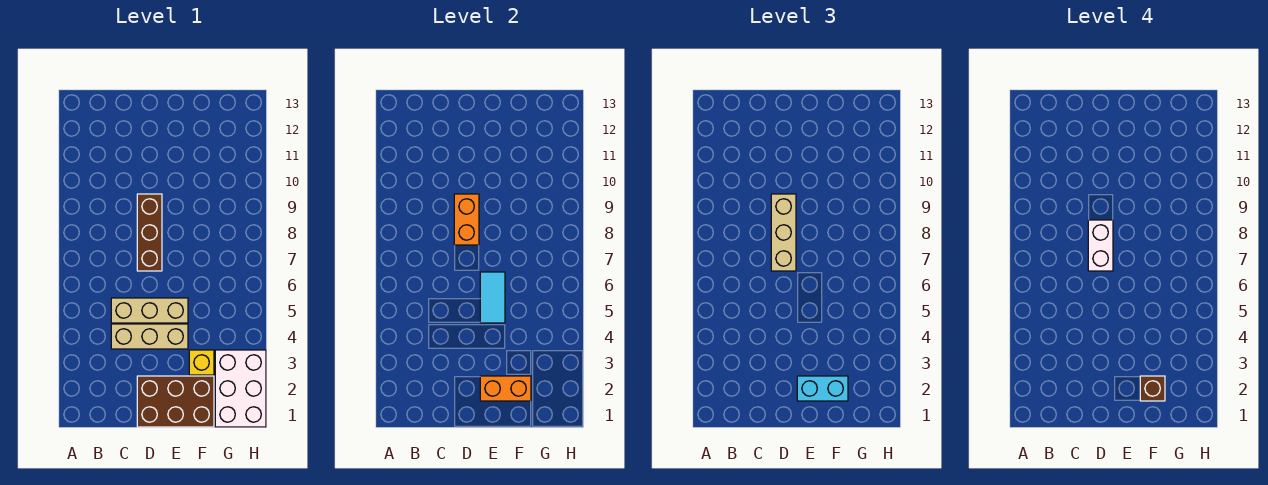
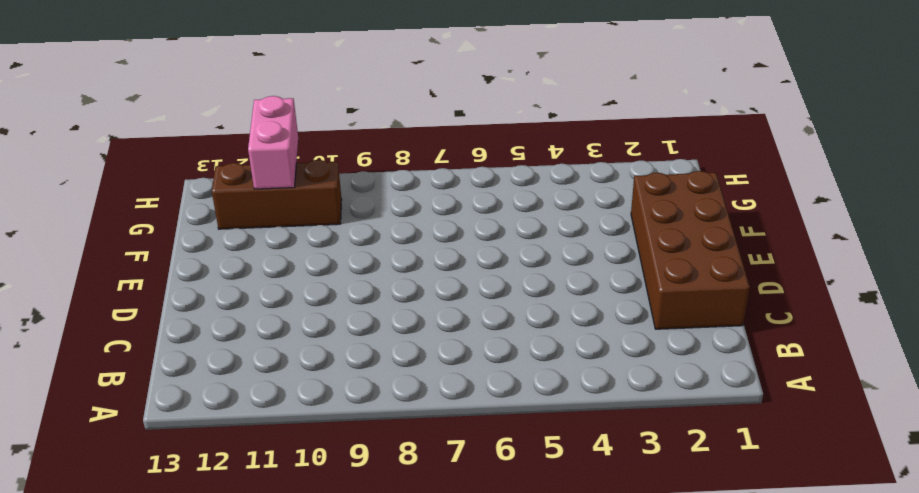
brown brick C1:F2 level 1 -> brown brick D1:F2 level 1
brown brick G10:G12 level 1 -> brown brick D7:D9 level 1
pink brick G11:H11 level 2 -> none
none -> tan brick C4:E4 level 1
none -> tan brick C5:E5 level 1
none -> yellow brick F3 level 1

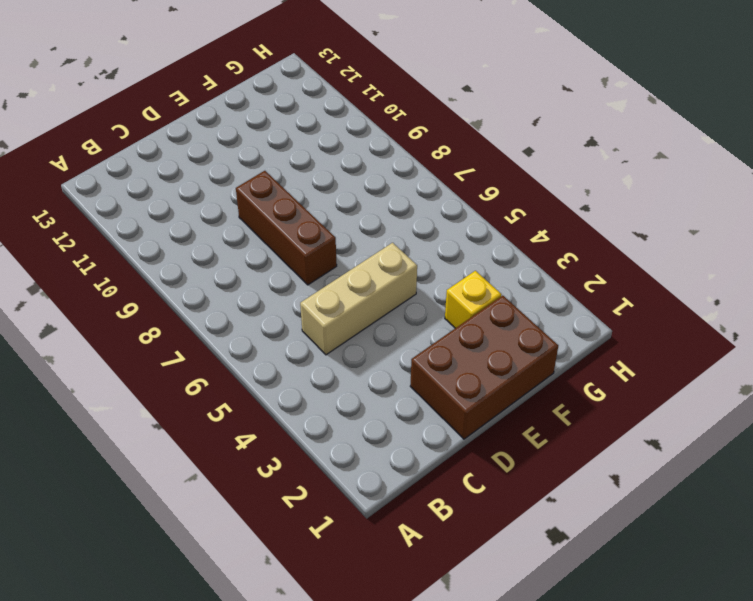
none -> tan brick C4:E4 level 1
none -> white brick G1:H3 level 1
none -> orange brick D8:D9 level 2

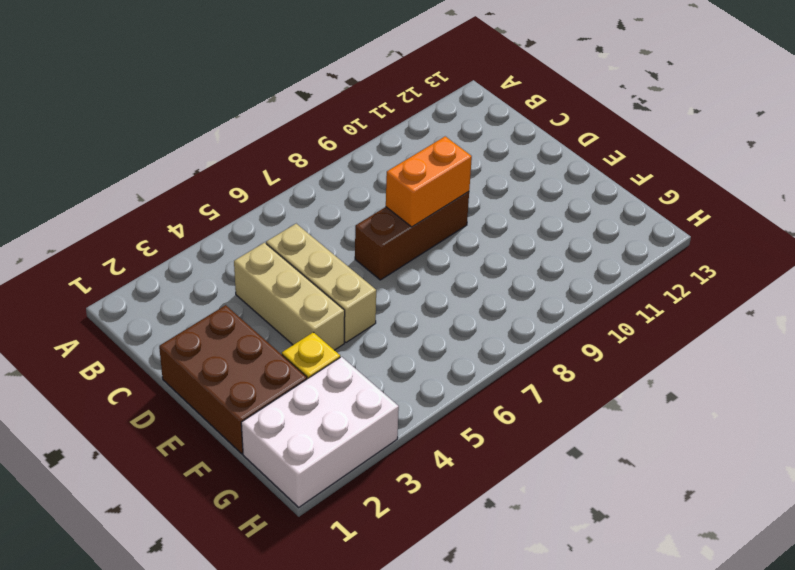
none -> orange brick E2:F2 level 2
none -> cyan tile E5:E6 level 2
none -> tan brick D7:D9 level 3

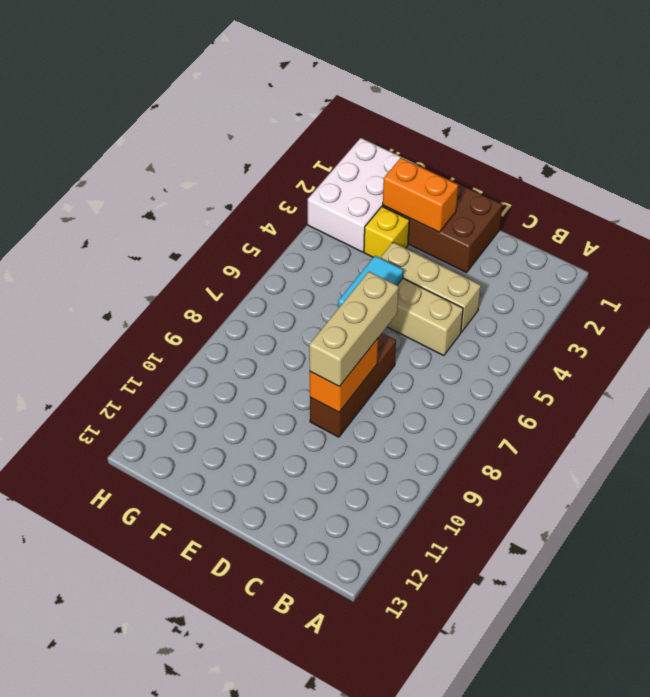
none -> cyan brick E2:F2 level 3
none -> white brick D7:D8 level 4
none -> brown brick F2 level 4

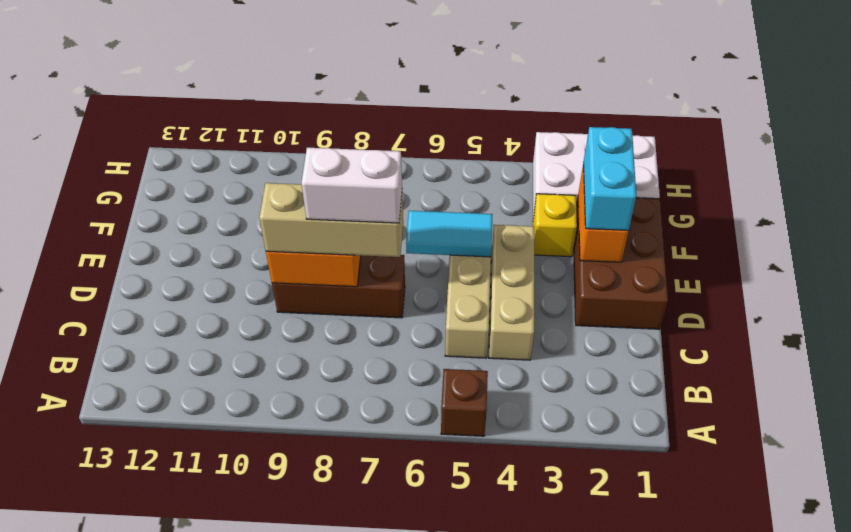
brown brick A5 level 1 -> brown brick F2 level 4

